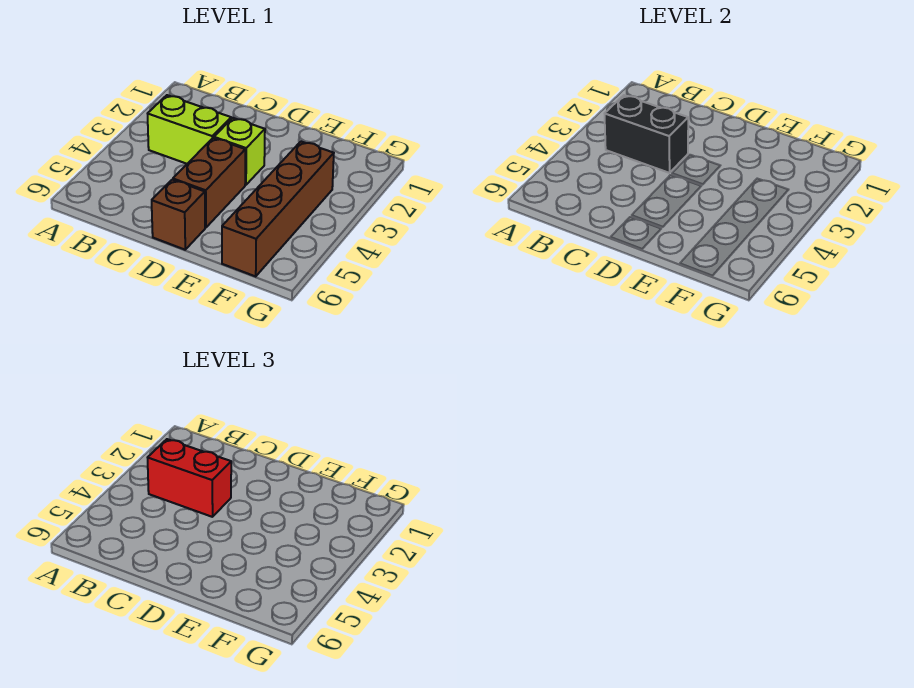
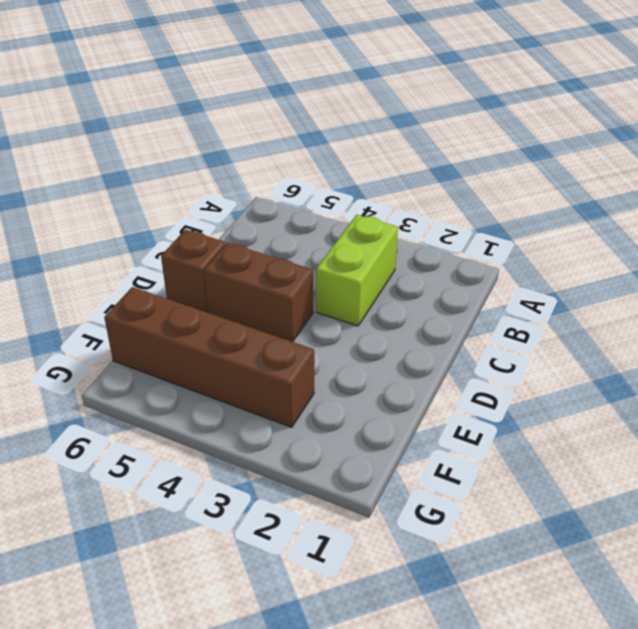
none -> lime brick D3 level 1
none -> black brick B3:C3 level 2

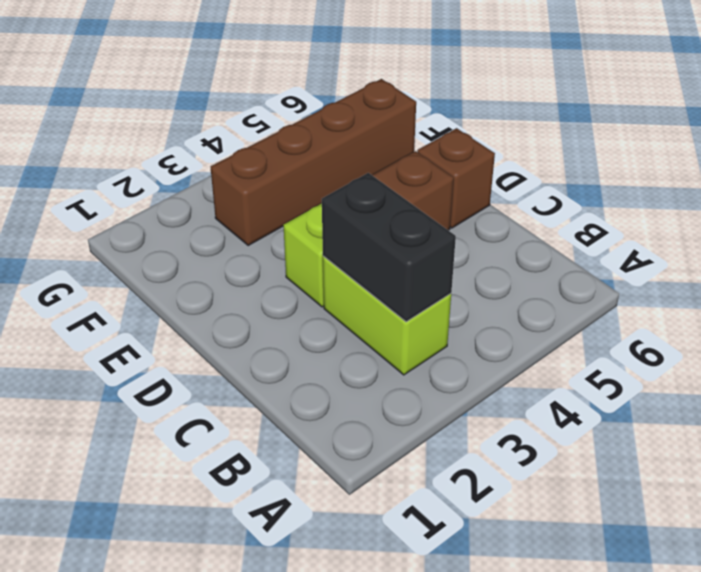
none -> red brick B3:C3 level 3

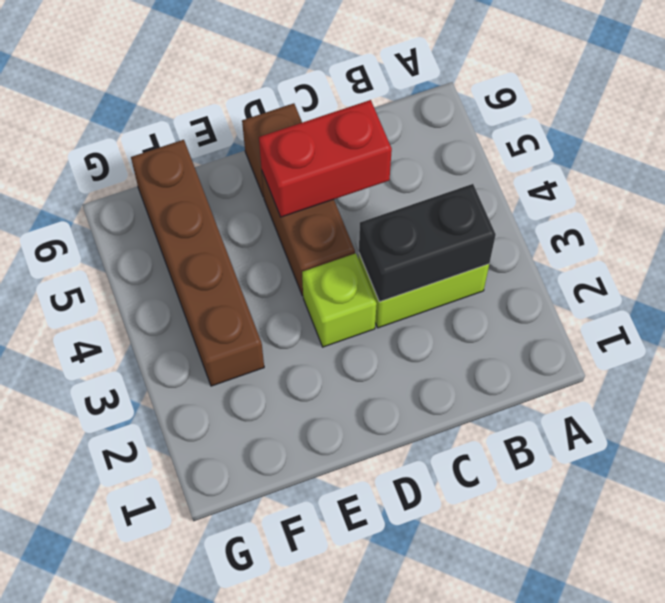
red brick C5:D5 level 2 -> red brick B3:C3 level 3

